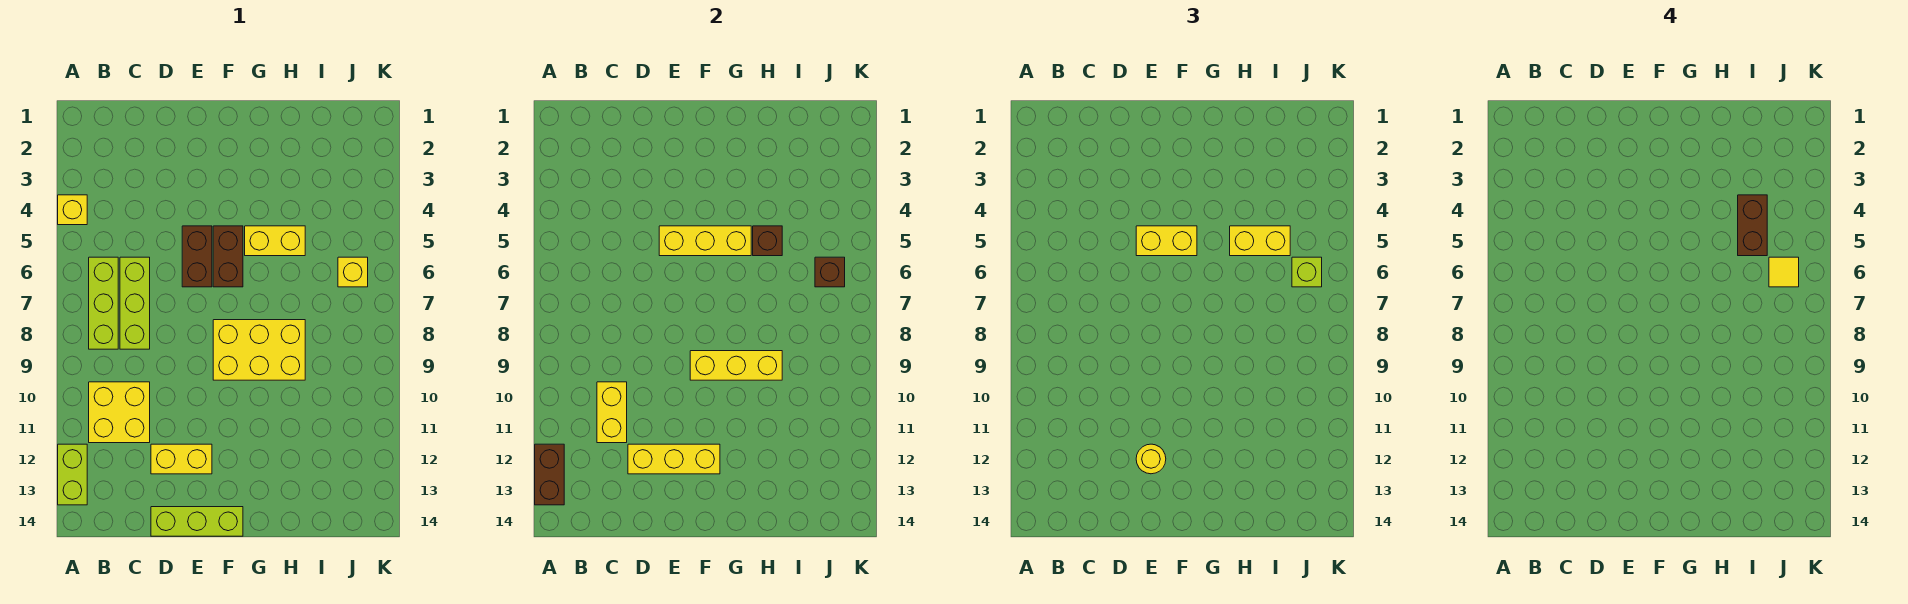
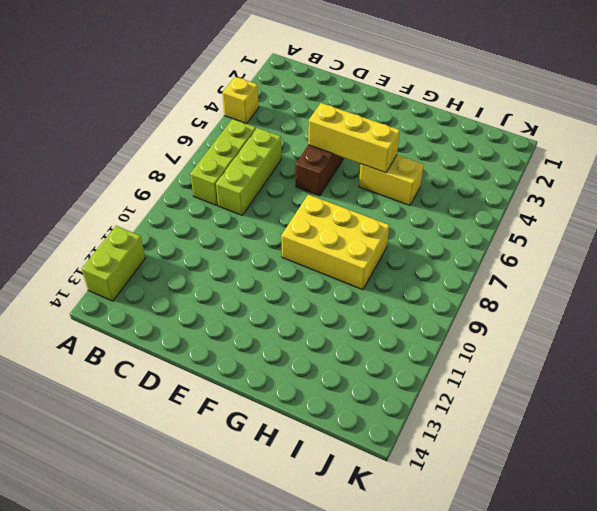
none -> yellow brick B10:C11 level 1
none -> yellow brick D12:E12 level 1
none -> lime brick D14:F14 level 1

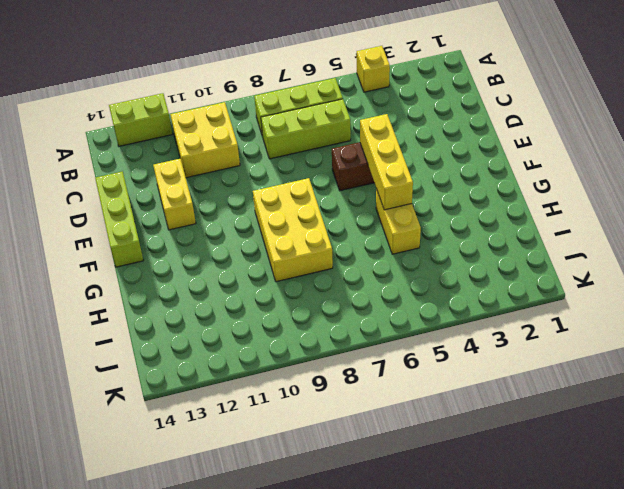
none -> brown brick F5:F6 level 1
none -> yellow brick J6 level 1
none -> brown brick A12:A13 level 2

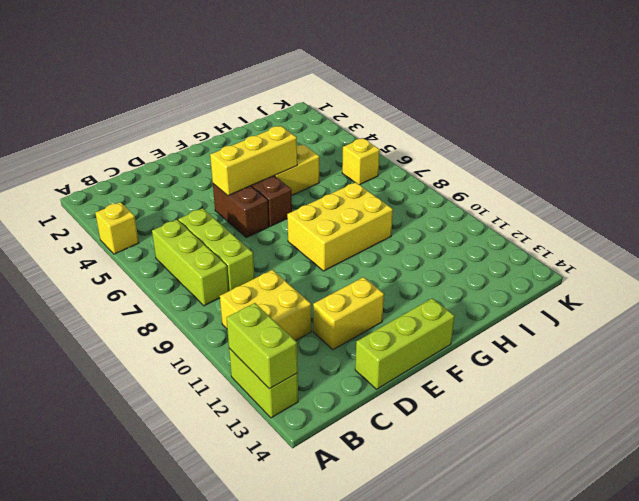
lime brick A12:A13 level 2 -> brown brick A12:A13 level 2
none -> yellow brick C10:C11 level 2
none -> yellow brick D12:F12 level 2
none -> yellow brick F9:H9 level 2

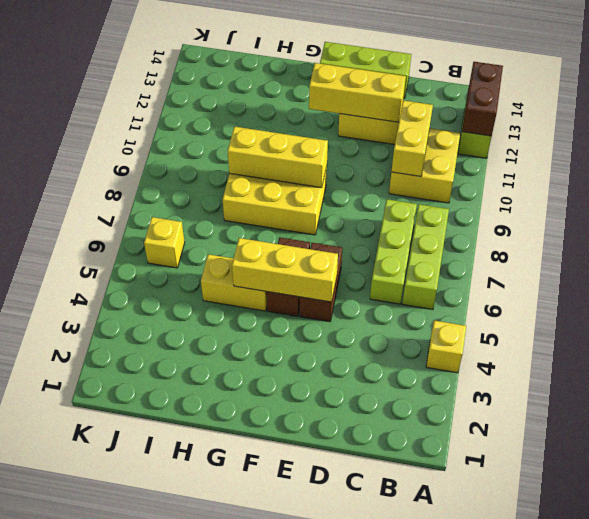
none -> brown brick H5 level 2
none -> brown brick J6 level 2
none -> yellow brick E5:F5 level 3

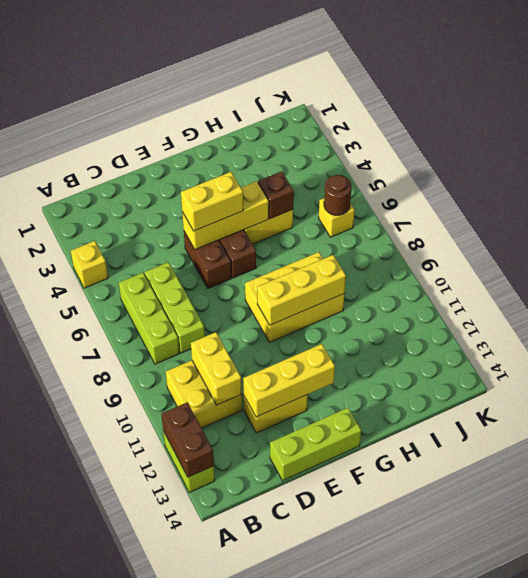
brown round brick J6 level 2 -> brown brick J6 level 2
none -> yellow round brick E12 level 3
none -> yellow brick H5:I5 level 3
none -> lime brick J6 level 3

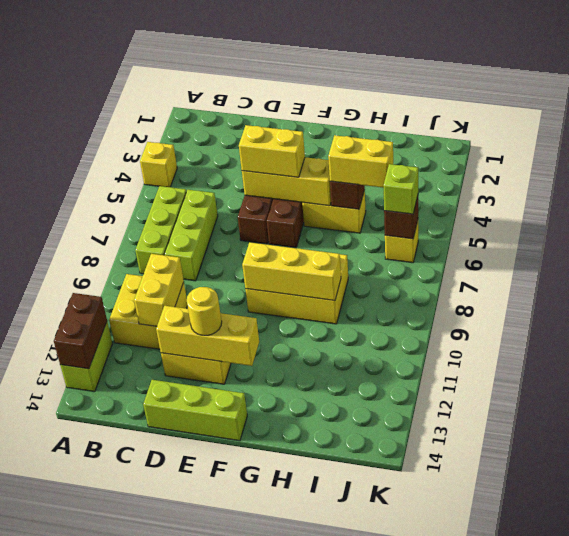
none -> brown brick I4:I5 level 4
none -> yellow tile J6 level 4

